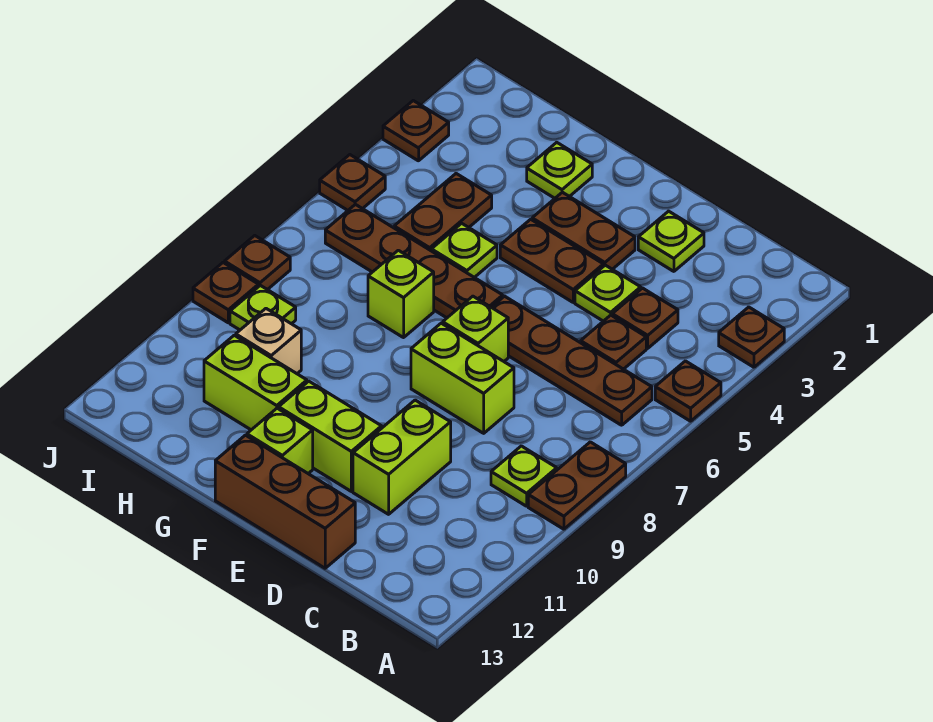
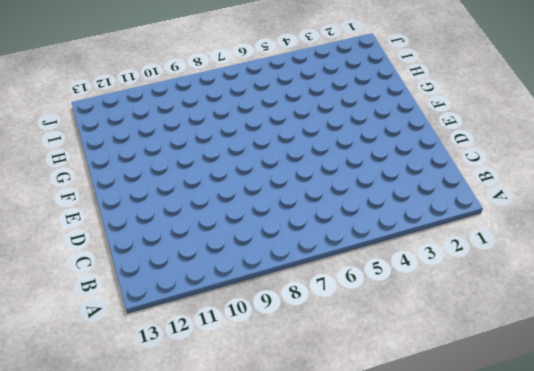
none -> brown plate A3 level 1
none -> brown plate A5 level 1
none -> brown plate A8:A9 level 1

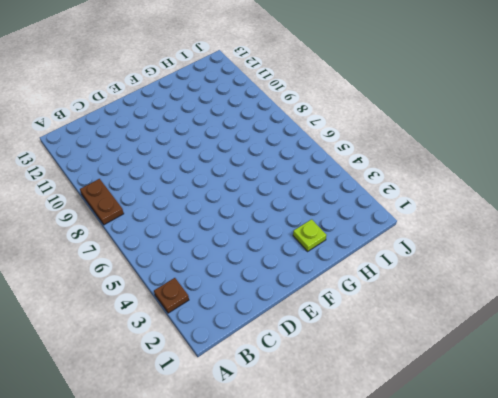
none -> brown plate A5 level 1
none -> brown plate B6:E6 level 1
none -> lime plate B9 level 1

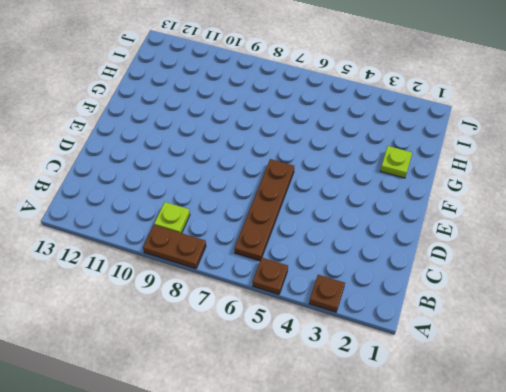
none -> brown plate C4 level 1
none -> brown plate C5 level 1
none -> lime plate D2 level 1

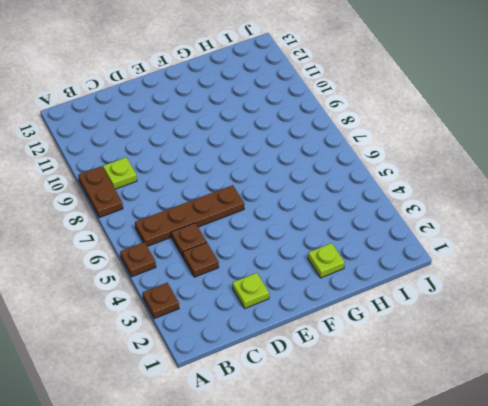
none -> lime plate D4 level 1
none -> lime brick D8:E8 level 1
none -> lime brick D10:D11 level 1

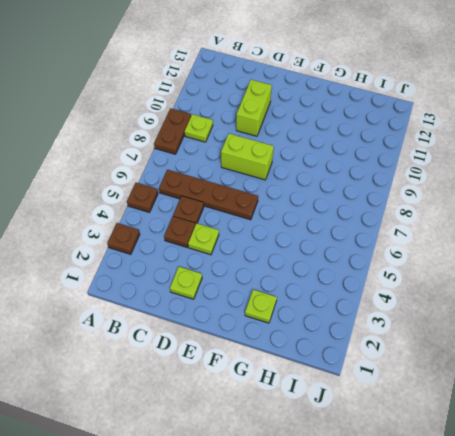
none -> brown brick D13:F13 level 1
none -> brown plate E3:F3 level 1
none -> brown plate E4:F4 level 1

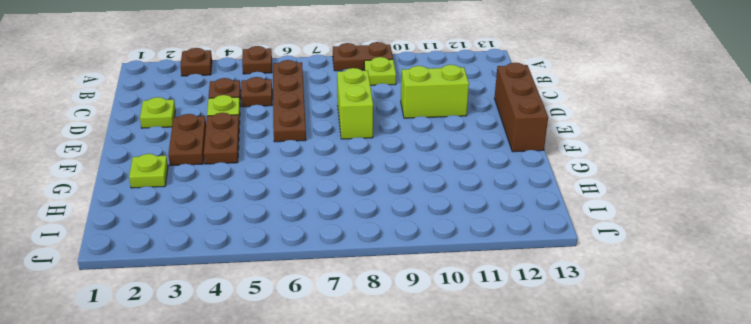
none -> lime brick E7 level 1
none -> lime brick E11:F11 level 1
none -> brown plate F6:I6 level 1

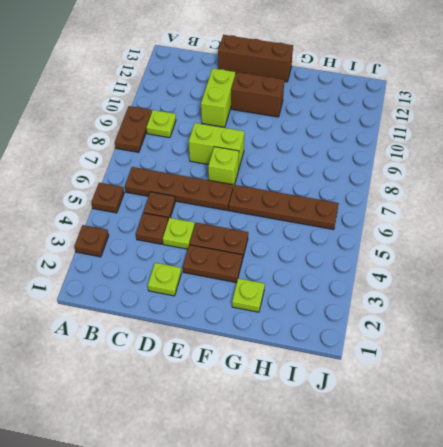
brown brick E11:F11 level 1 -> lime brick E11:F11 level 1
none -> lime brick F12 level 1
none -> lime plate G5 level 1
none -> lime brick G7 level 1

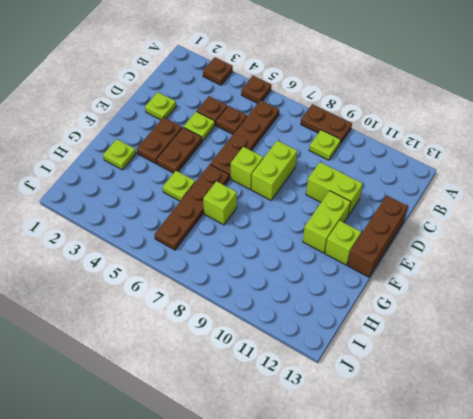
none -> lime brick G11:H11 level 1
none -> brown plate H4:H5 level 1
none -> tan brick H10 level 1

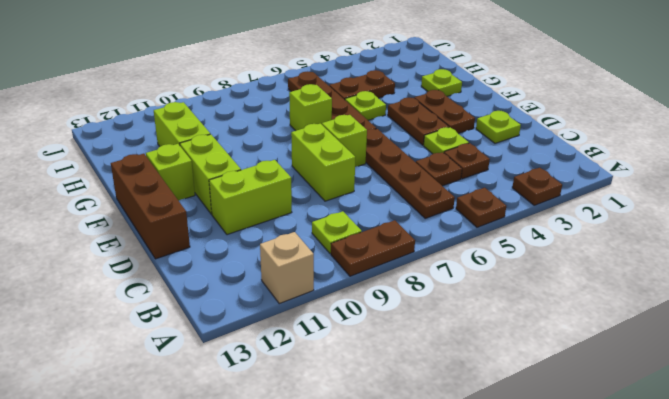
tan brick A11 level 1 -> tan brick H10 level 1
none -> lime plate I9 level 1
none -> brown plate J3 level 1
none -> brown plate J5 level 1

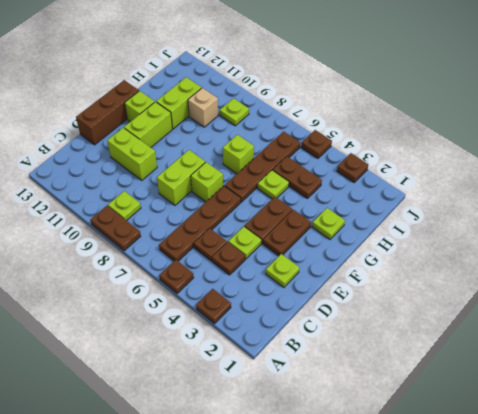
none -> brown plate J8 level 1
none -> brown plate J9 level 1

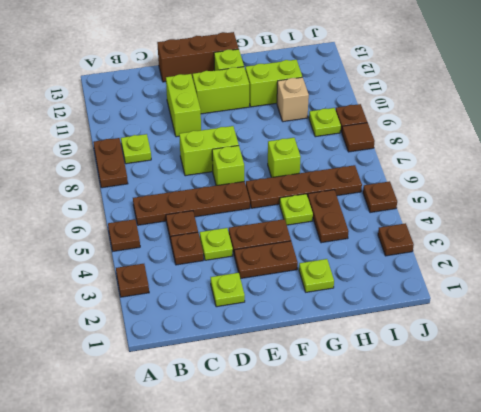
brown tile J8 level 1 -> brown plate J8 level 1

